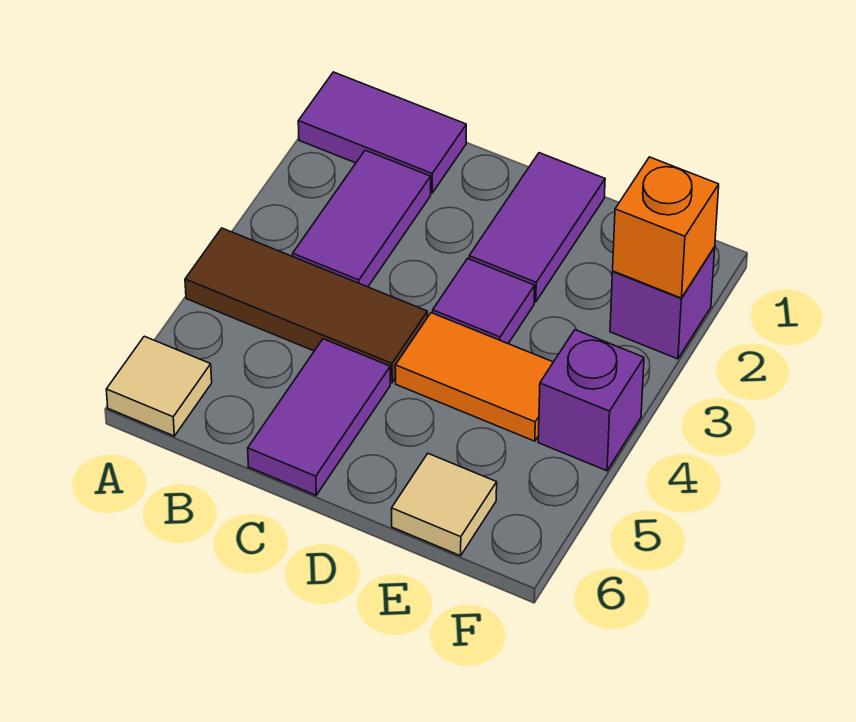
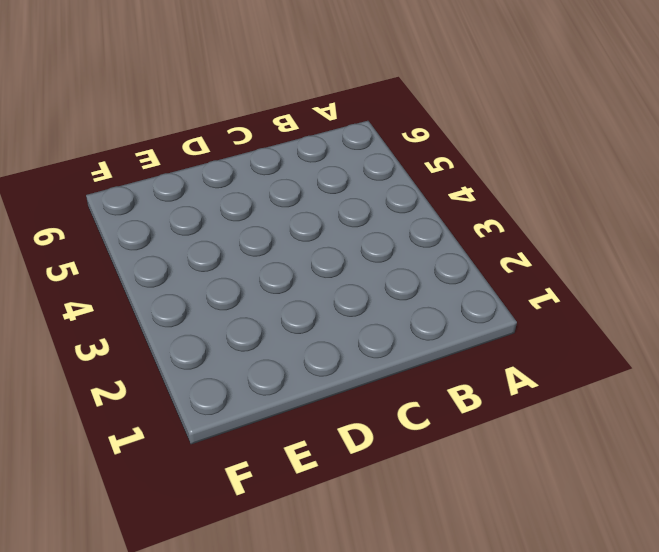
none -> purple tile A1:B1 level 1
none -> brown tile A4:C4 level 1
none -> tan tile A6 level 1

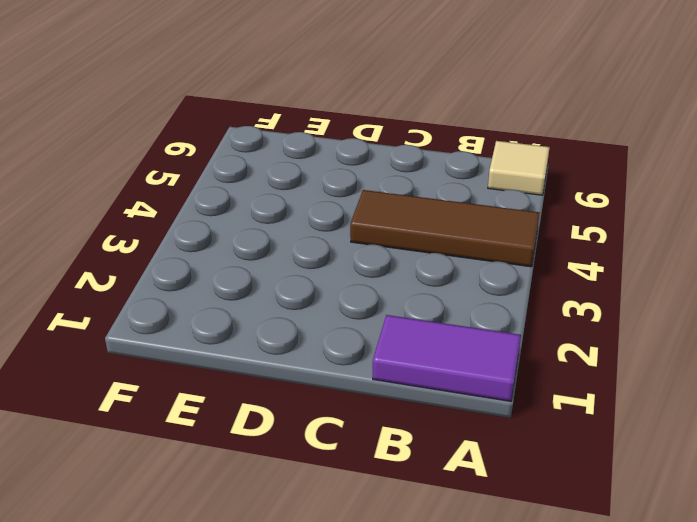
none -> purple tile B2:B3 level 1
none -> purple tile C5:C6 level 1
none -> purple tile D1:D2 level 1

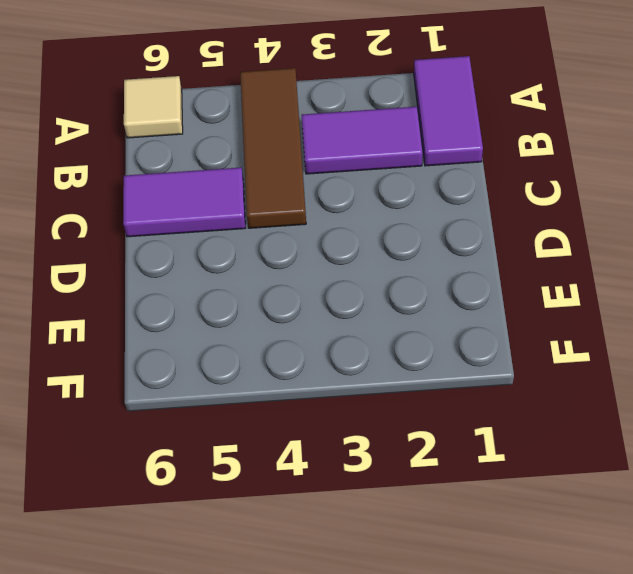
none -> purple tile D1:D2 level 1
none -> purple tile D3 level 1
none -> orange tile D4:E4 level 1

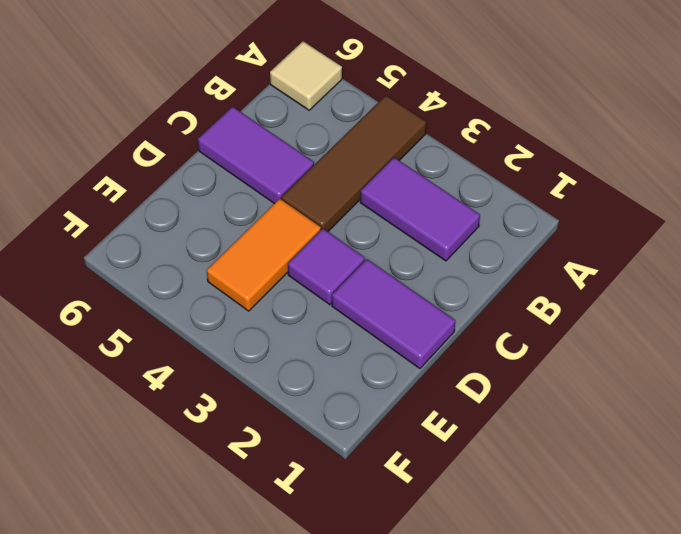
none -> purple tile A1:B1 level 1
none -> tan tile E6 level 1
none -> purple brick F2 level 1

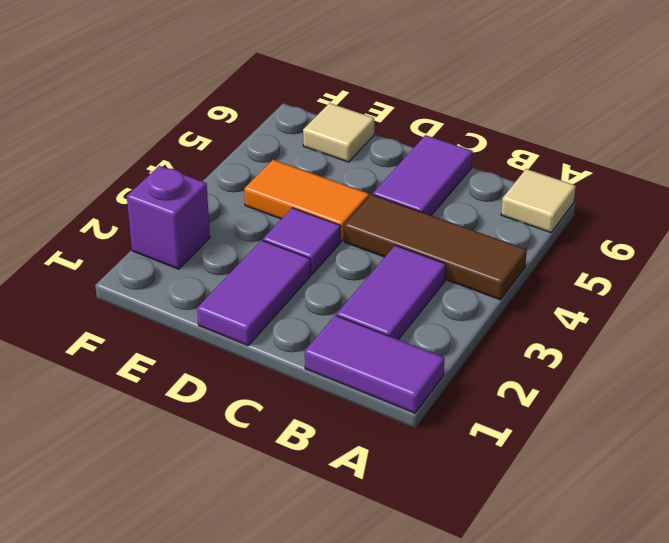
none -> purple brick F4 level 1
none -> orange brick F2 level 2

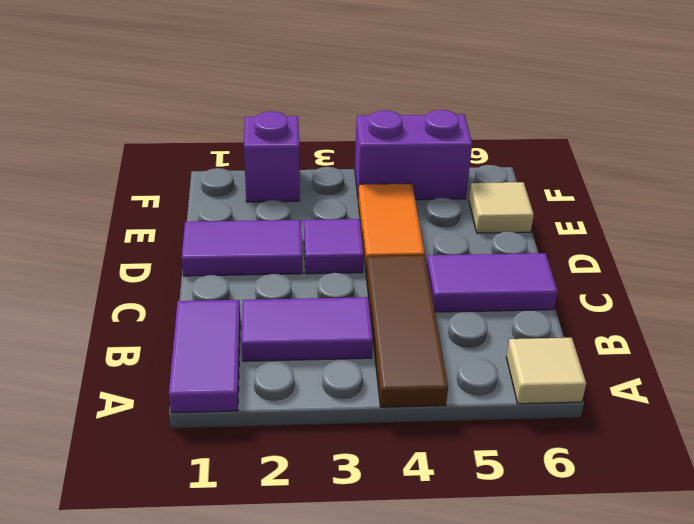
purple brick F4:F5 level 1 -> purple brick F4 level 1
none -> orange brick F2 level 2

